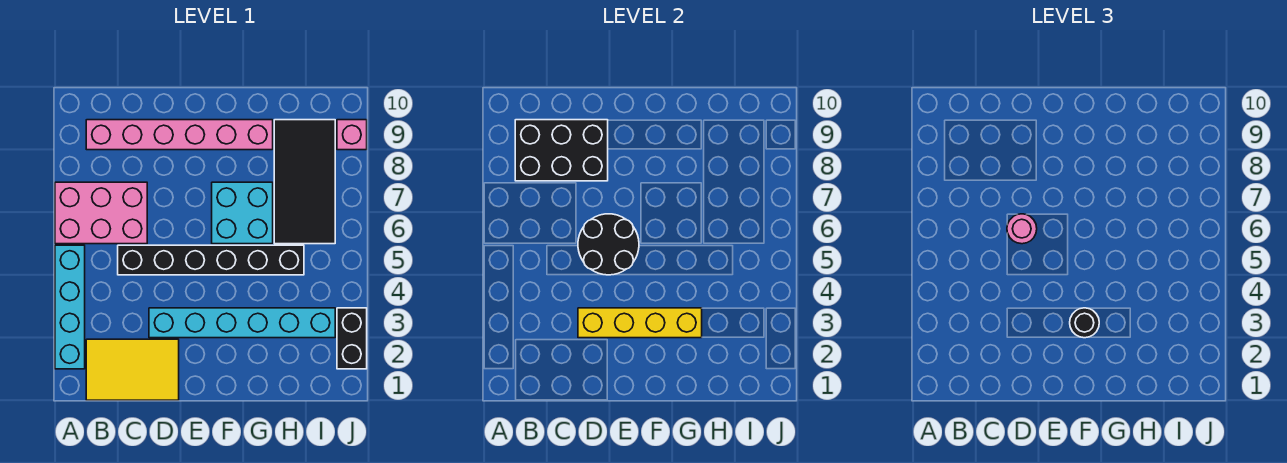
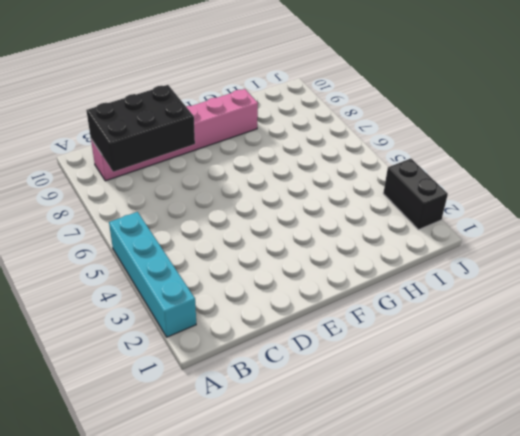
none -> pink brick A6:C7 level 1
none -> yellow tile B1:D2 level 1
none -> black brick C5:H5 level 1

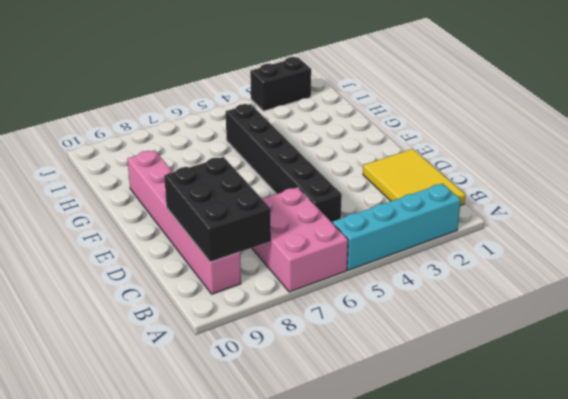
none -> cyan brick D3:I3 level 1
none -> cyan brick F6:G7 level 1
none -> black tile H6:I9 level 1

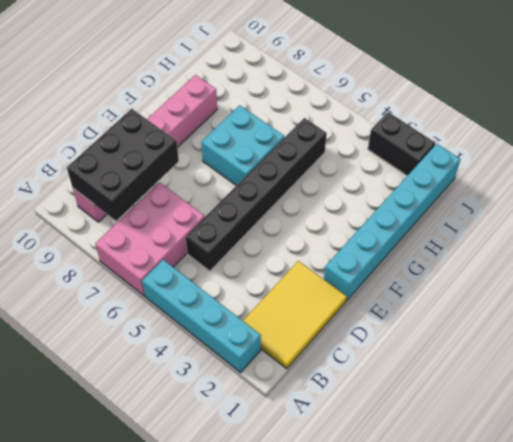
cyan brick E1:J1 level 1 -> cyan brick D3:I3 level 1
none -> black tile H6:I9 level 1
none -> pink brick J9 level 1
none -> yellow brick D3:G3 level 2

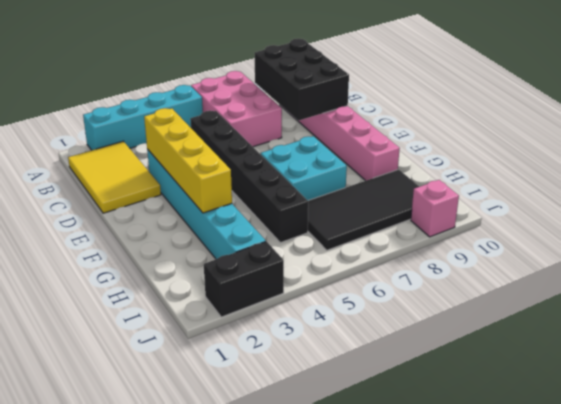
none -> black round brick D5:E6 level 2
none -> pink round brick D6 level 3
none -> black round brick F3 level 3

